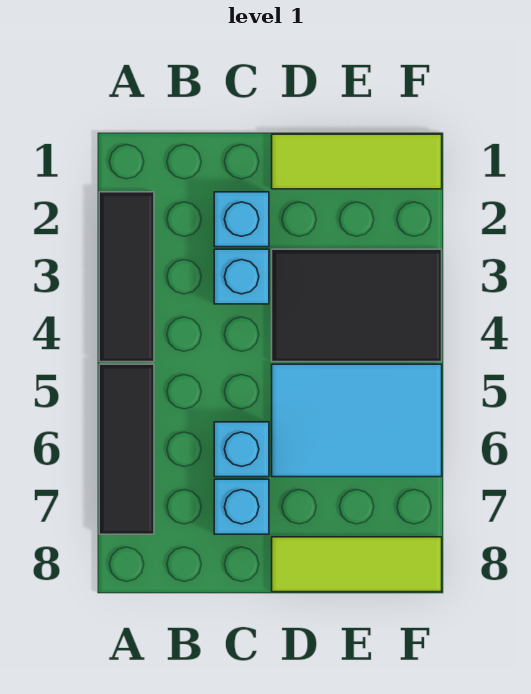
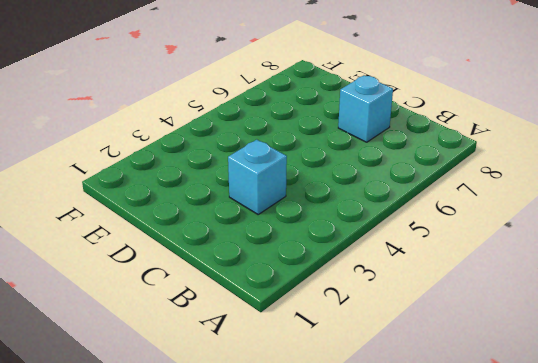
none -> black tile A2:A4 level 1
none -> black tile A5:A7 level 1

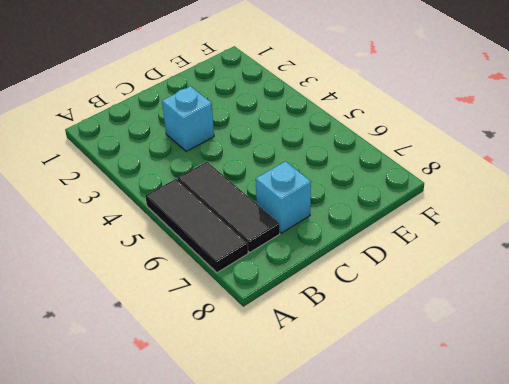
black tile B5:B7 level 1 -> black tile A2:A4 level 1
none -> cyan brick C2 level 1
none -> cyan brick C6 level 1

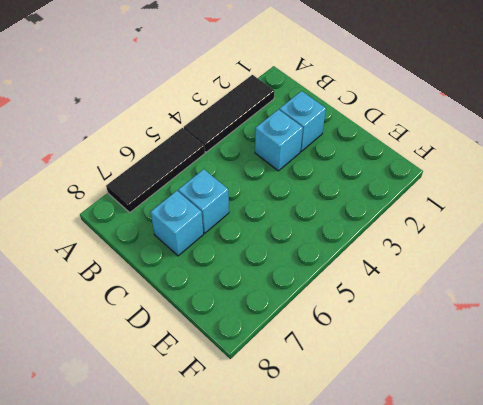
none -> lime tile D1:F1 level 1
none -> black tile D3:F4 level 1

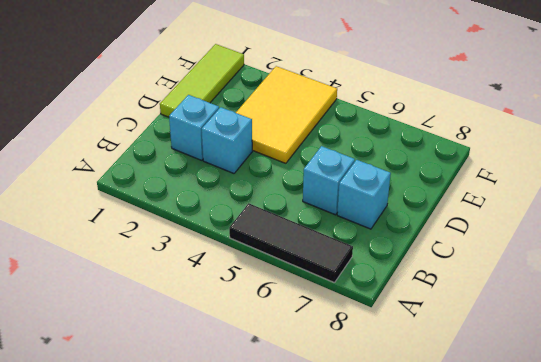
yellow tile D3:F4 level 1 -> black tile D3:F4 level 1
none -> black tile A2:A4 level 1
none -> cyan tile D5:F6 level 1

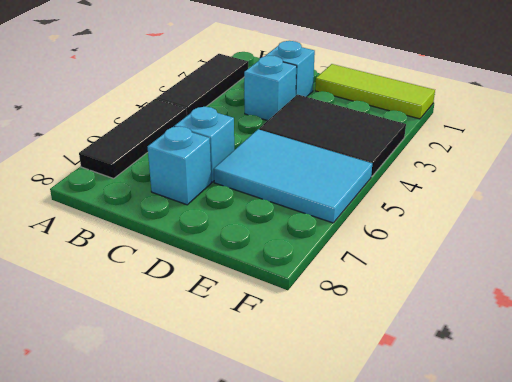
none -> lime tile D8:F8 level 1

